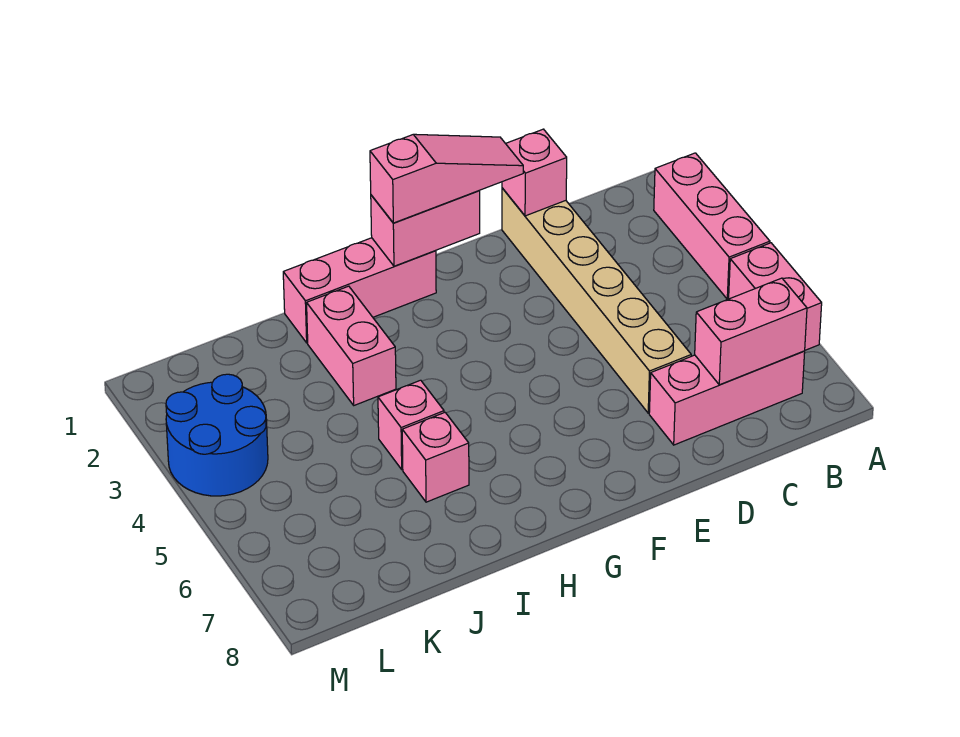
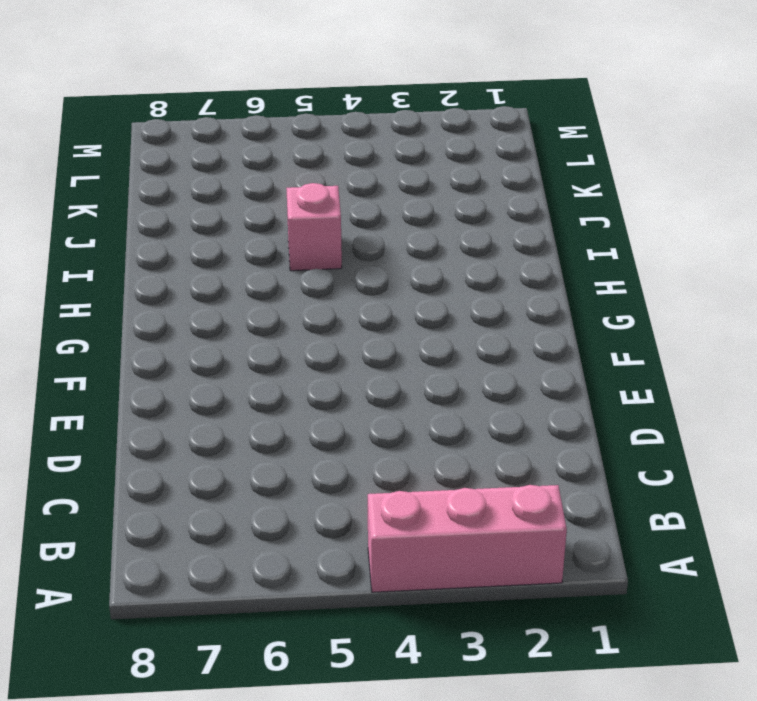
none -> pink brick A5:A6 level 1
none -> pink brick B7:D7 level 1
none -> tan brick D1:D6 level 1

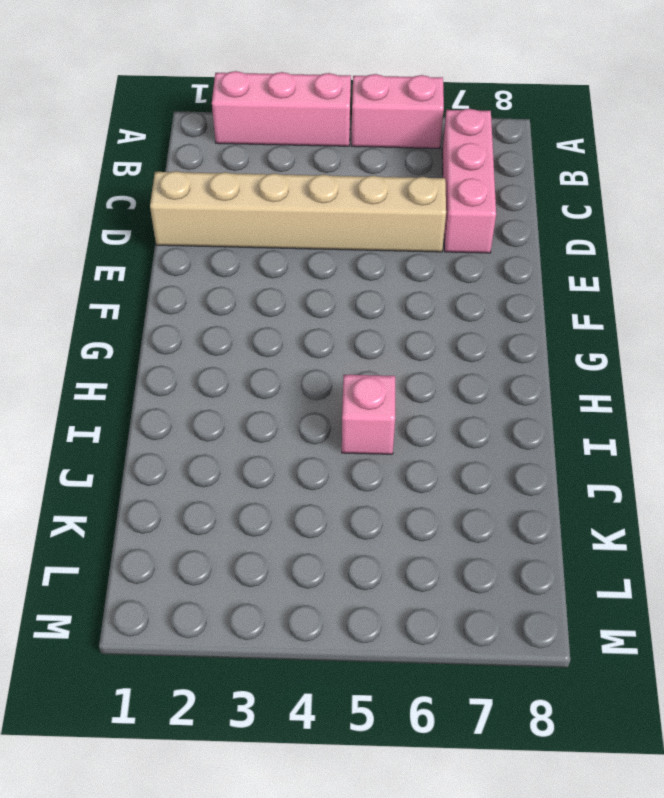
none -> pink brick G1:I1 level 1
none -> pink brick I2:I3 level 1
none -> pink brick I6 level 1

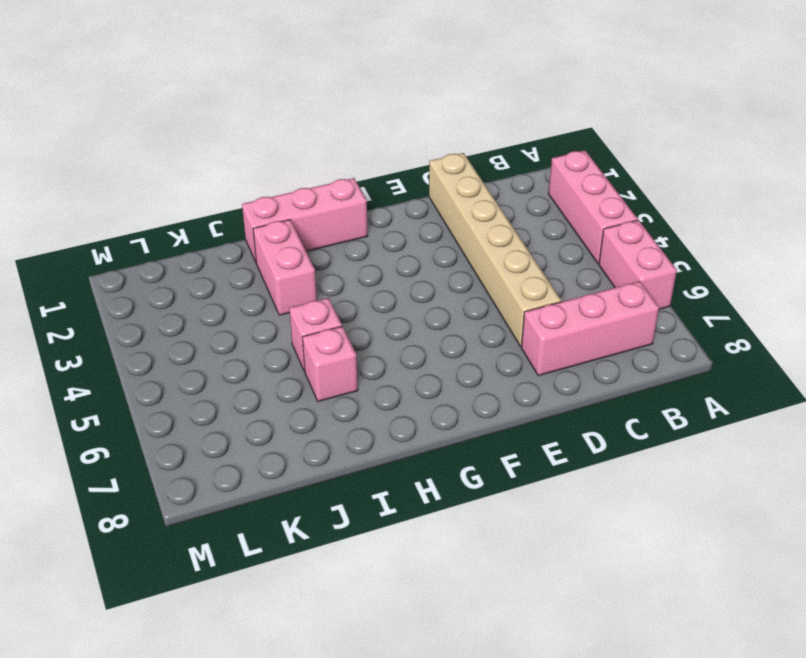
none -> blue round brick L3:M4 level 1
none -> pink brick B7:C7 level 2
none -> pink brick D1 level 2

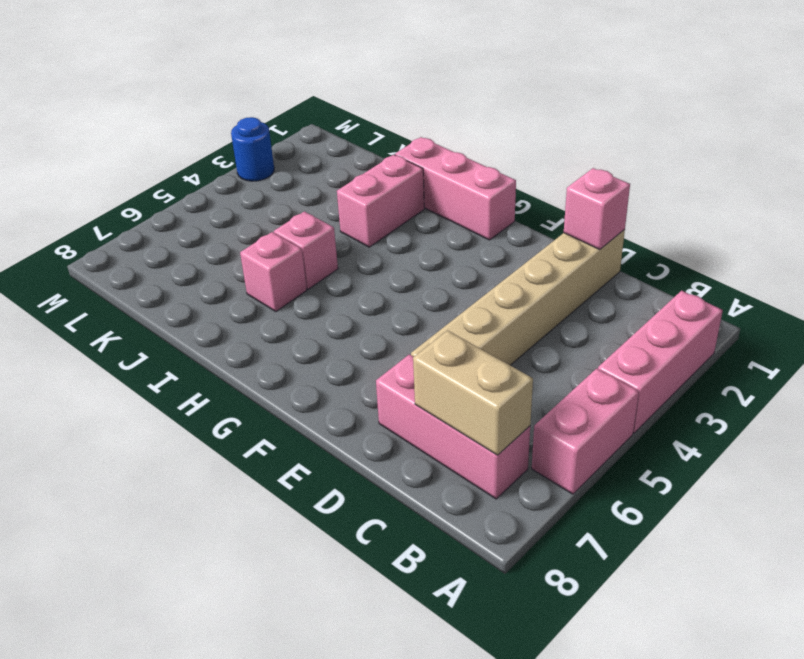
tan brick B7:C7 level 2 -> pink brick B7:C7 level 2
blue round brick M3 level 1 -> blue round brick L3:M4 level 1
none -> pink brick F1:G1 level 2
none -> pink slope E1:G1 level 3 top G

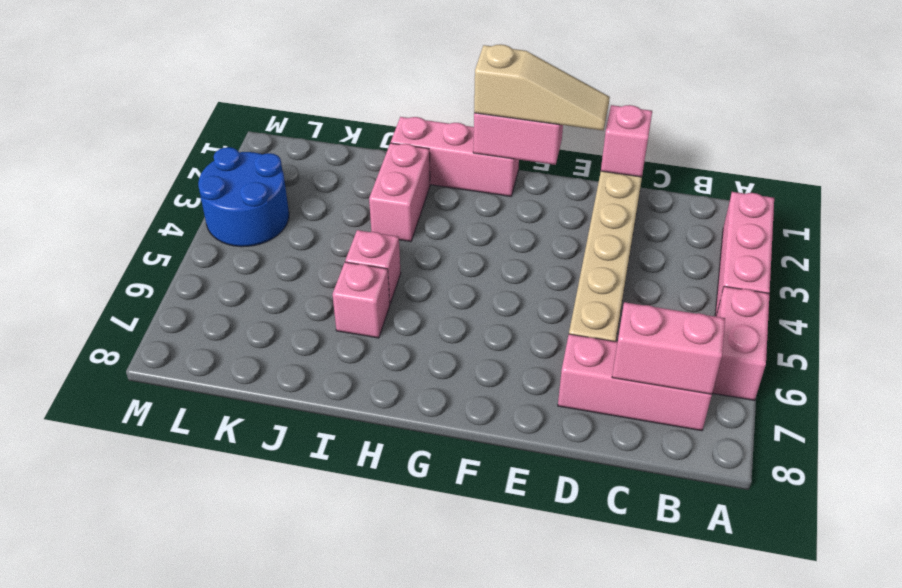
tan slope E1:G1 level 3 top G -> pink slope E1:G1 level 3 top G

